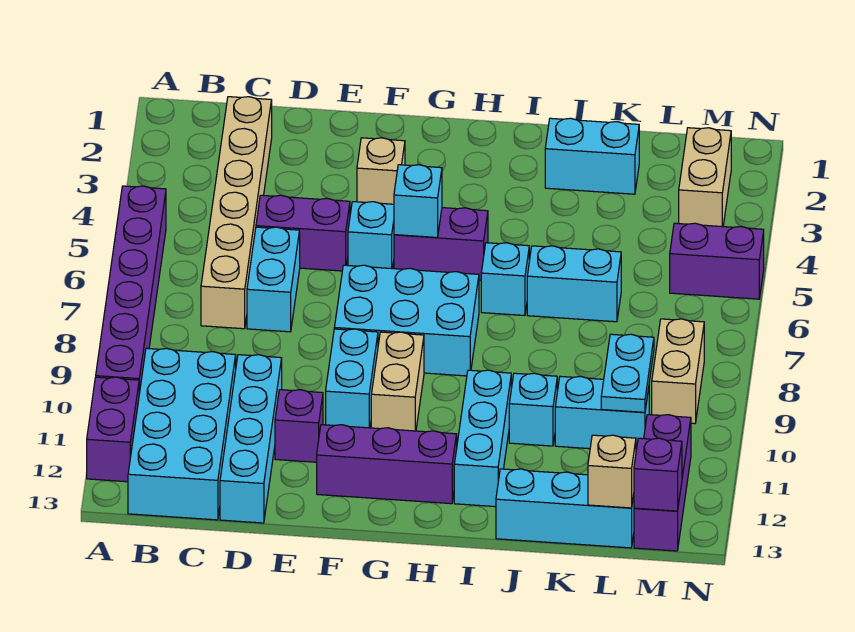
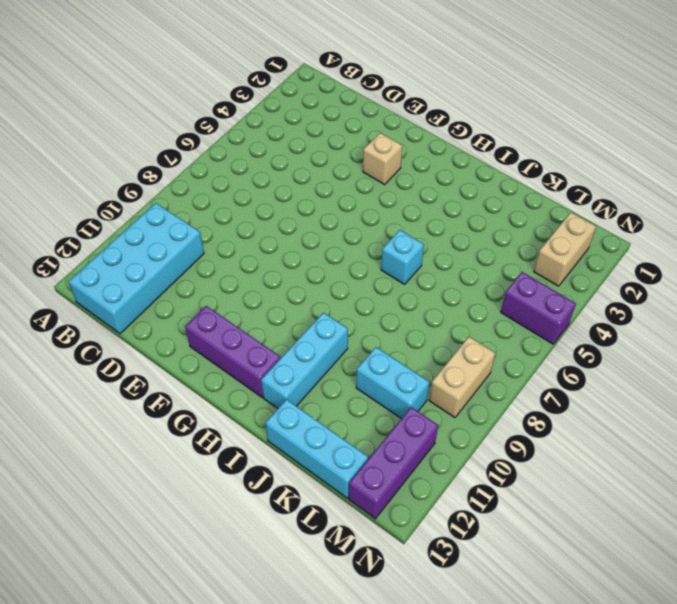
none -> purple brick A5:A10 level 1
none -> purple brick A11:A12 level 1
none -> tan brick C2:C7 level 1
none -> purple brick D5:E5 level 1

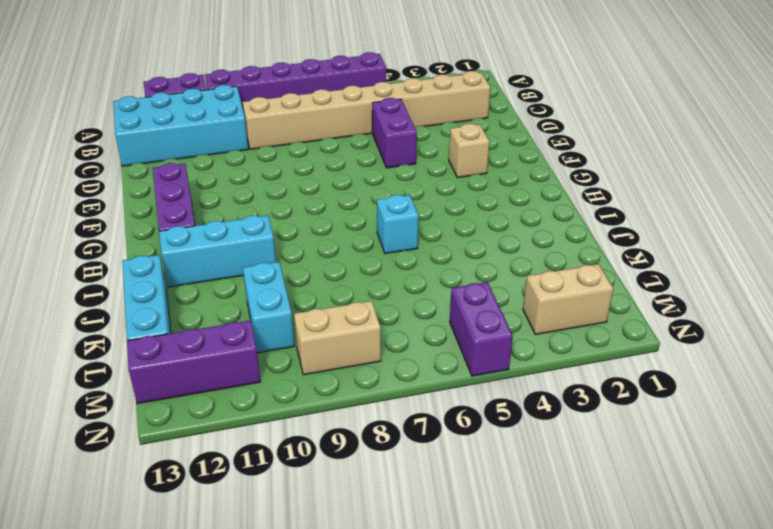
tan brick C2:C9 level 1 -> tan brick C2:C7 level 1
none -> cyan brick D6:D7 level 1
none -> cyan brick D10:D13 level 1
none -> purple brick E11 level 1
none -> cyan brick F5 level 1

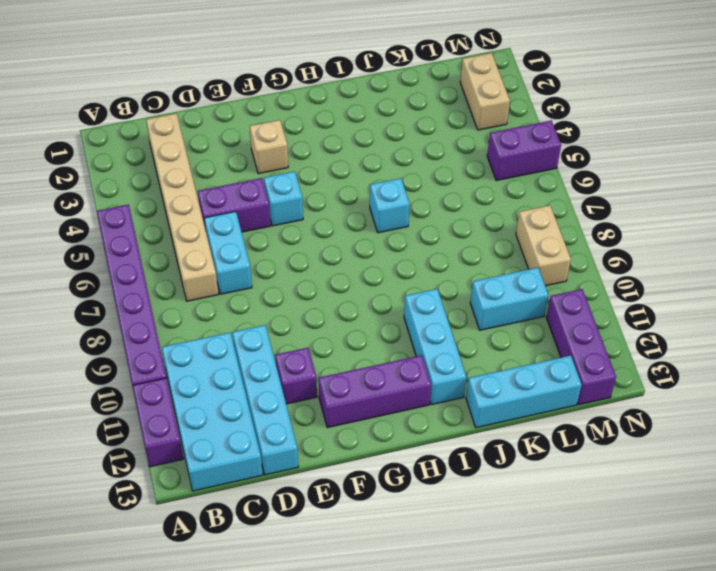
none -> cyan brick F7:H8 level 1
none -> cyan brick F9:F10 level 1
none -> purple brick G5:H5 level 1
none -> tan brick G9:G10 level 1

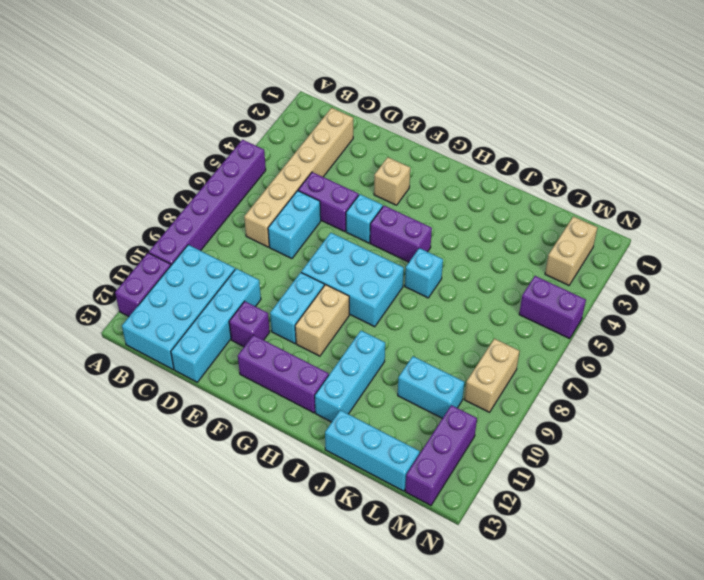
none -> cyan brick J2:K2 level 1
none -> cyan brick J6:K6 level 1
none -> cyan brick J10 level 1
none -> cyan brick G5 level 2

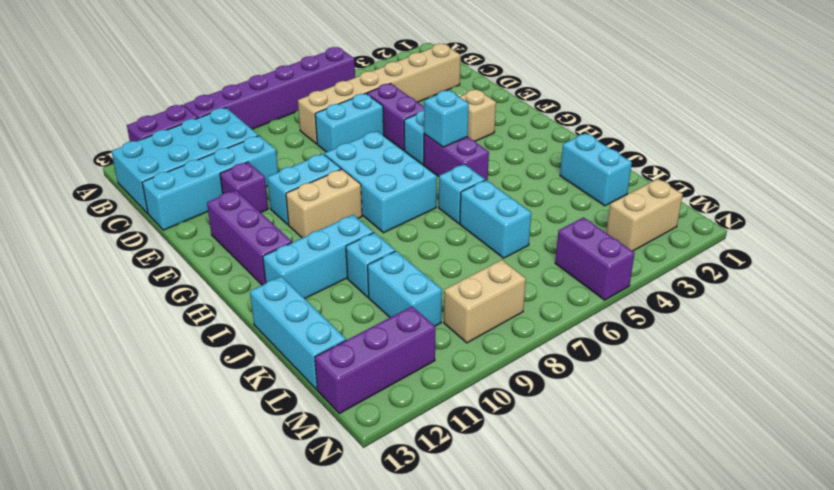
none -> cyan plate L9:L10 level 2
none -> tan brick L13 level 2
none -> purple brick M13 level 2

